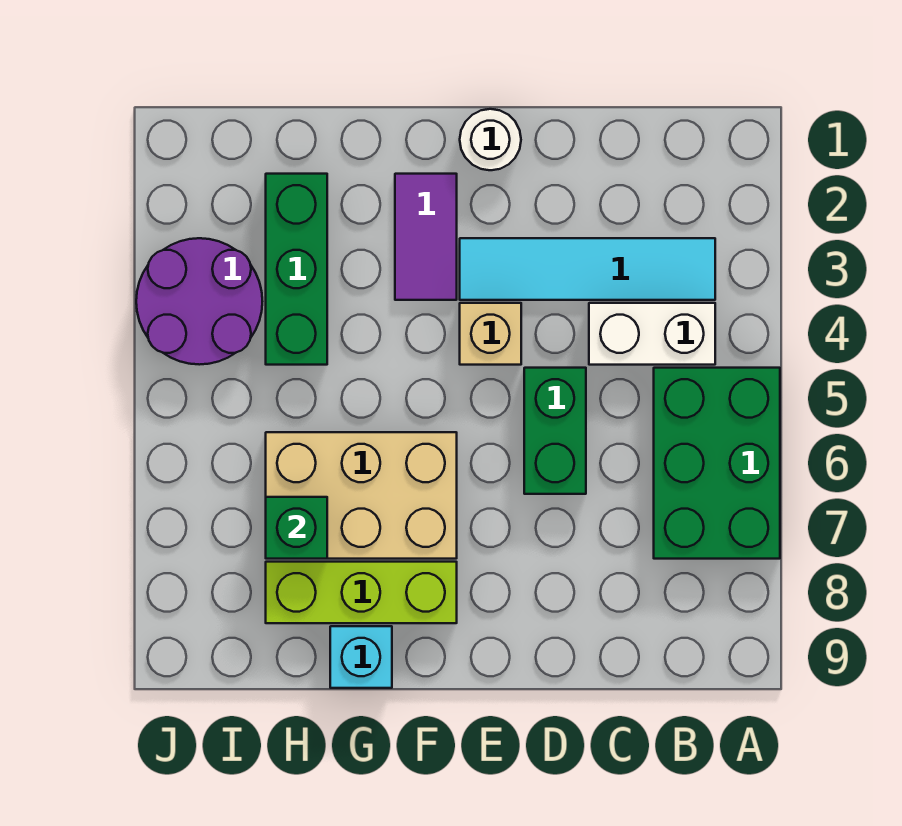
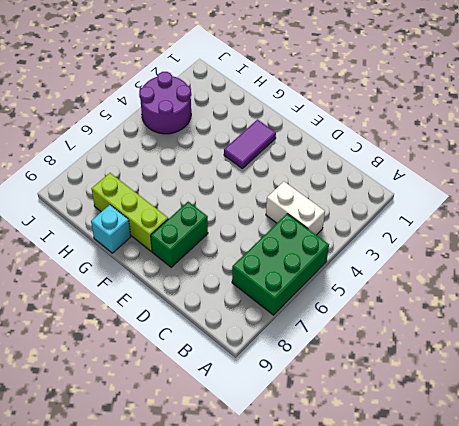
green brick E7:E8 level 1 -> green brick D5:D6 level 1
none -> cyan tile B3:E3 level 1
none -> white round brick E1 level 1
none -> tan brick E4 level 1

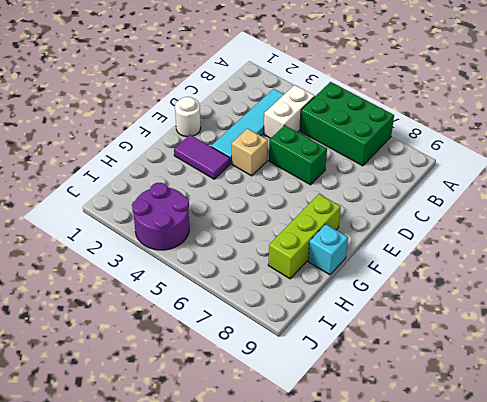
none -> tan brick F6:H7 level 1
none -> green brick H2:H4 level 1
none -> green brick H7 level 2

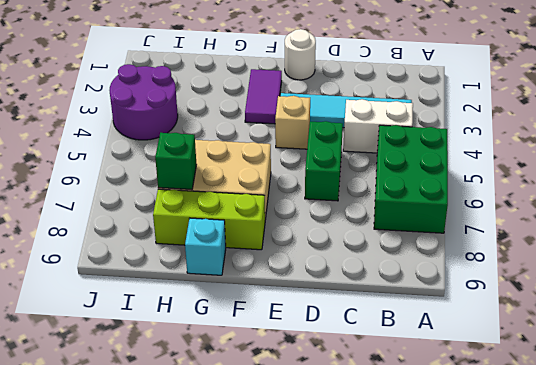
none -> green brick H2:H4 level 1

